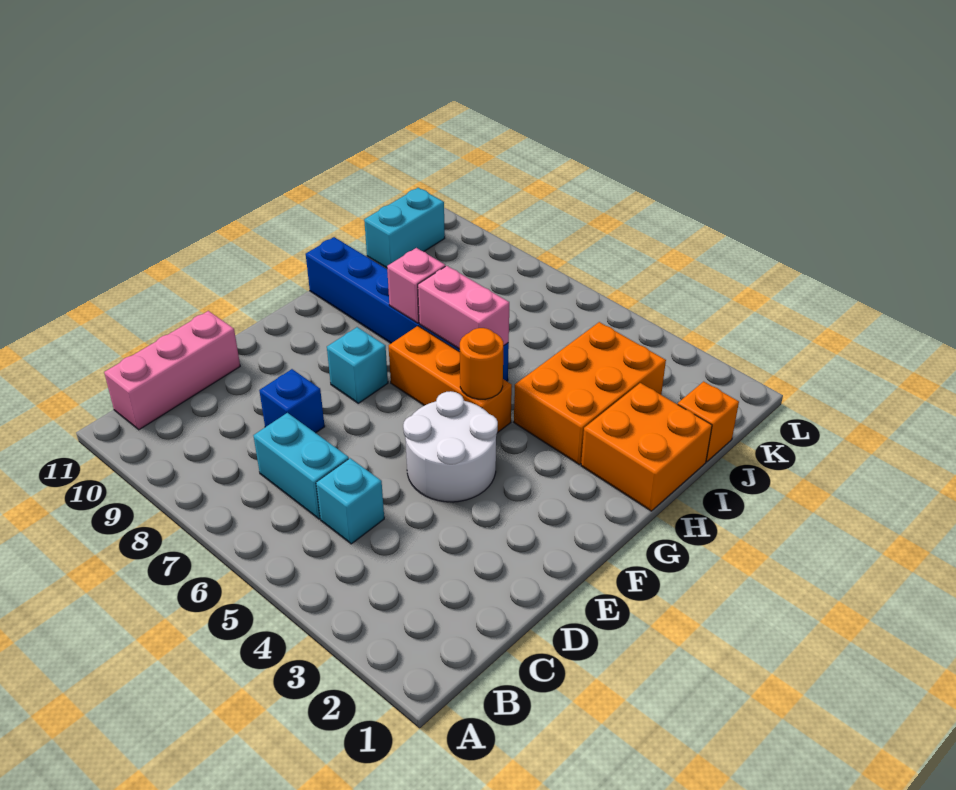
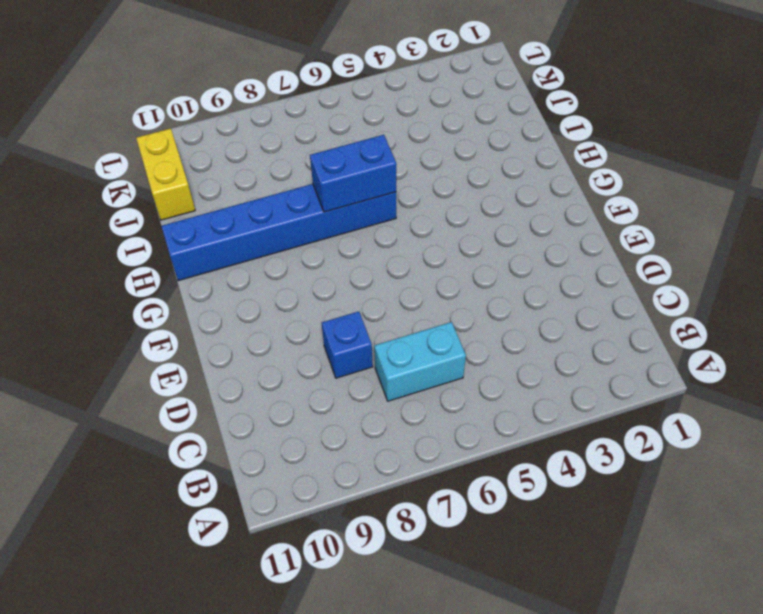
blue brick H6:H7 level 2 -> pink brick H6:H7 level 2
yellow brick J11:K11 level 1 -> cyan brick J11:K11 level 1
none -> pink brick B11:D11 level 1
none -> cyan brick C5 level 1
none -> white round brick E4:F5 level 1

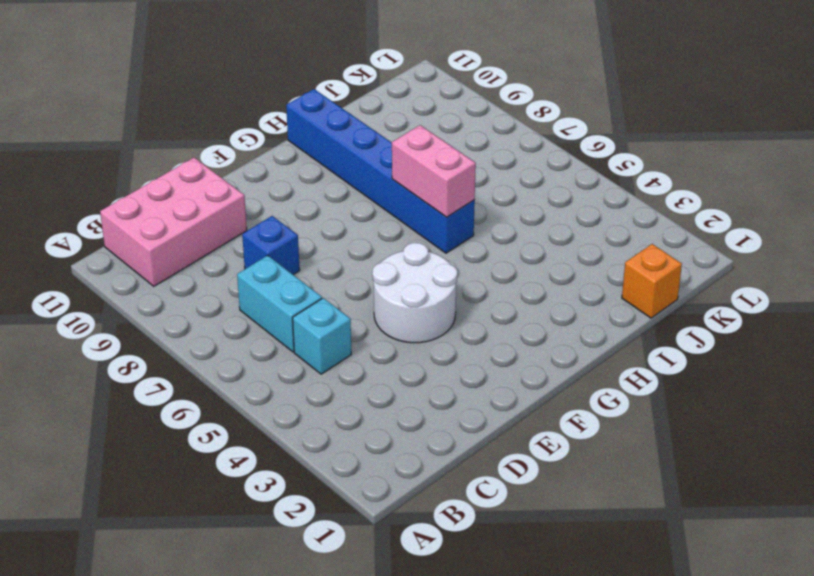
pink brick B10:D11 level 1 -> pink brick B11:D11 level 1
none -> cyan brick F8 level 1
none -> orange brick G5:G7 level 1
none -> orange brick H1:I2 level 1

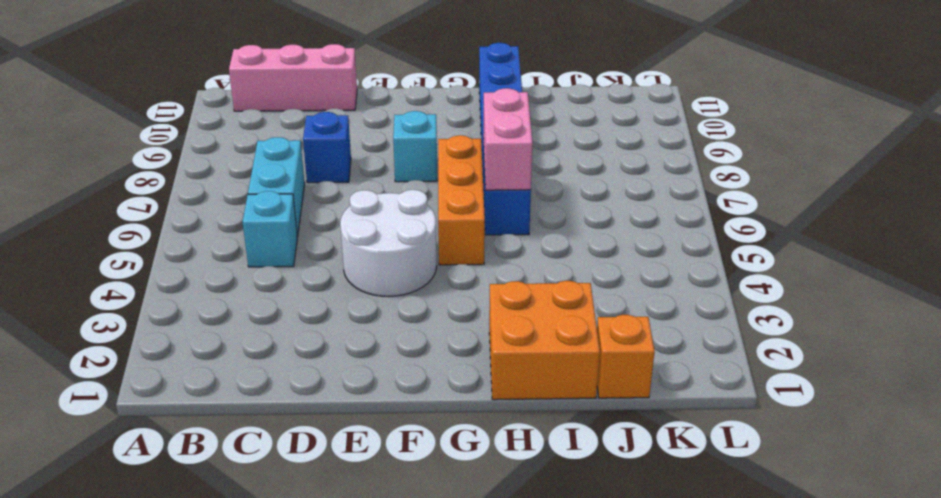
none -> orange brick H3:J4 level 1
none -> cyan brick J11:K11 level 1
none -> orange round brick G5 level 2

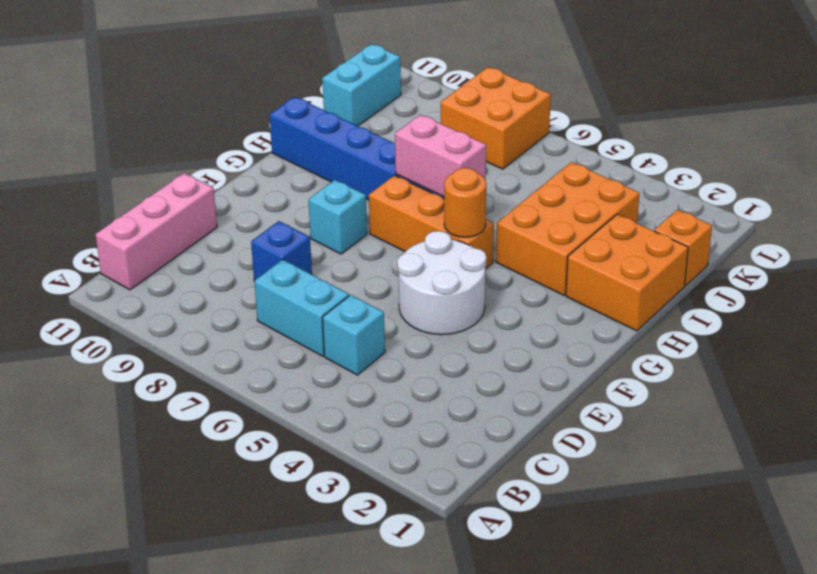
orange brick K7:L8 level 1 -> none
none -> pink brick H8 level 2

